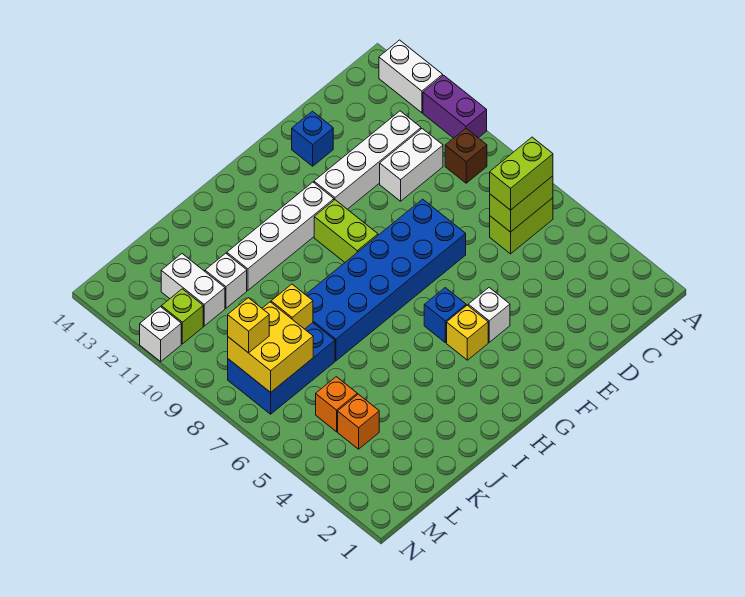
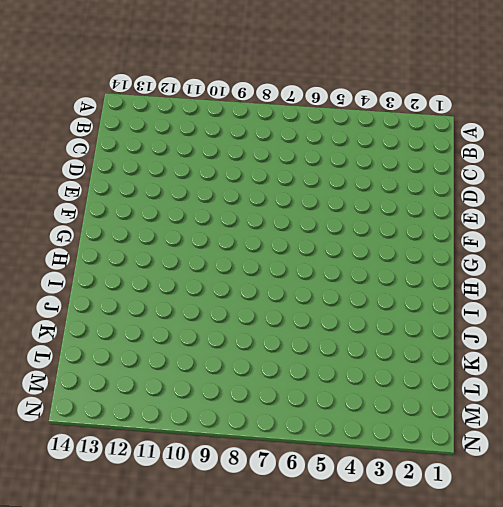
none -> purple brick A10:A11 level 1
none -> white brick A12:A13 level 1
none -> lime brick B6:C6 level 1

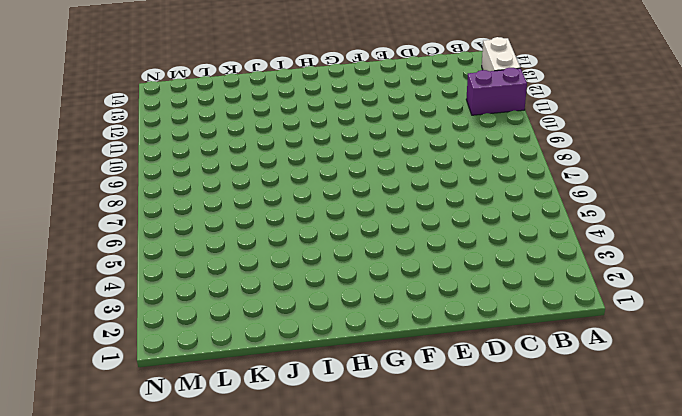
purple brick A11:B11 level 1 -> purple brick A10:A11 level 1
none -> lime brick B6:C6 level 1
none -> brown brick B9 level 1
none -> white brick C10:D10 level 1

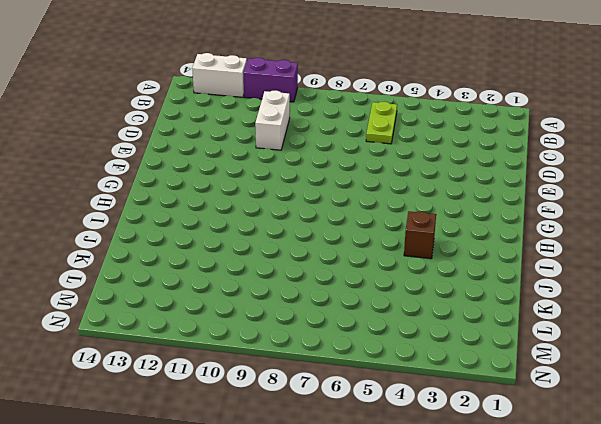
lime plate B6:C6 level 1 -> lime brick B6:C6 level 1
brown brick I4 level 1 -> brown brick B9 level 1
none -> white brick C11:F11 level 1
none -> blue brick E7:J8 level 1
none -> blue brick E13 level 1

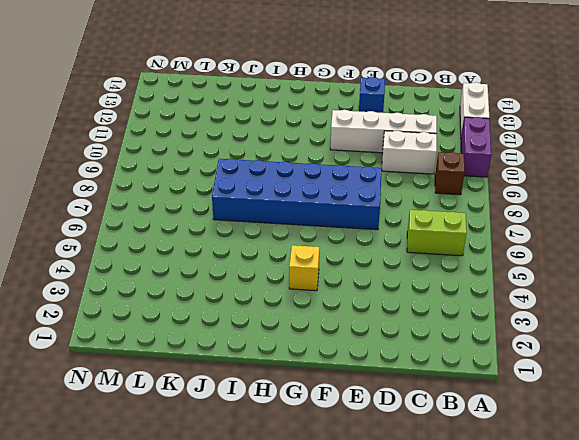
none -> white brick F4 level 1
none -> blue brick G5 level 1
none -> lime brick G9:G10 level 1

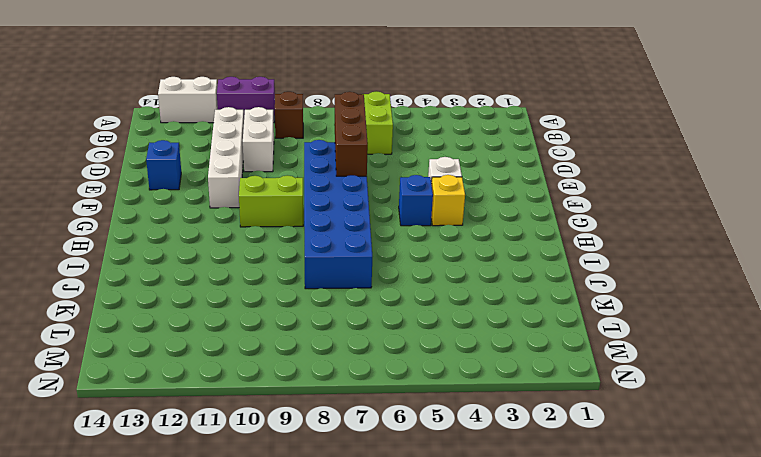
brown brick D7:F7 level 2 -> none
none -> white brick G11:J11 level 1
none -> blue brick K7:M8 level 1
none -> white brick K11 level 1

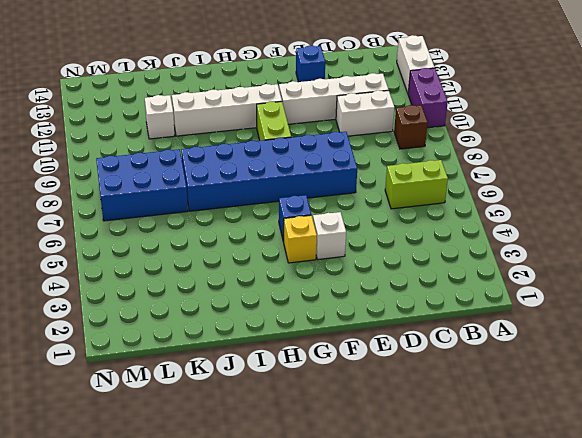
none -> orange brick L4 level 1
none -> orange brick L5 level 1
none -> white brick L11:L12 level 1

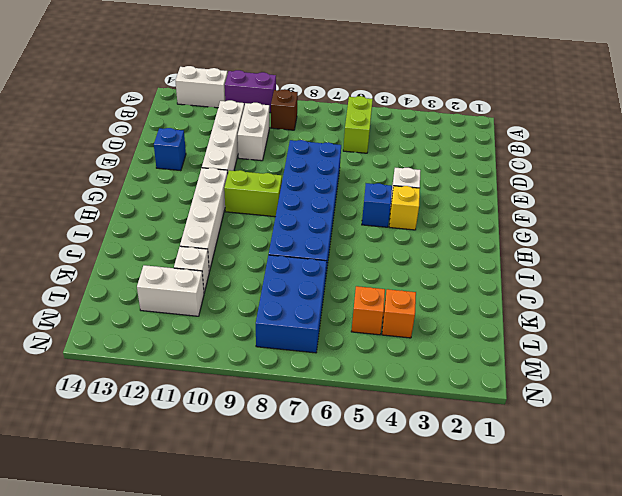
none -> lime brick M11 level 1
none -> white brick N11 level 1
none -> lime brick B6:C6 level 2

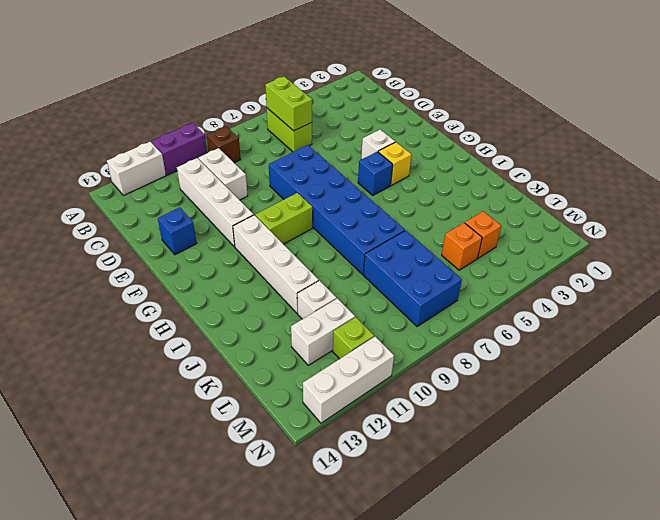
white brick N11:N13 level 1 -> white brick N11 level 1
none -> yellow brick K8 level 2
none -> yellow brick L7:M8 level 2
none -> lime brick B6:C6 level 3

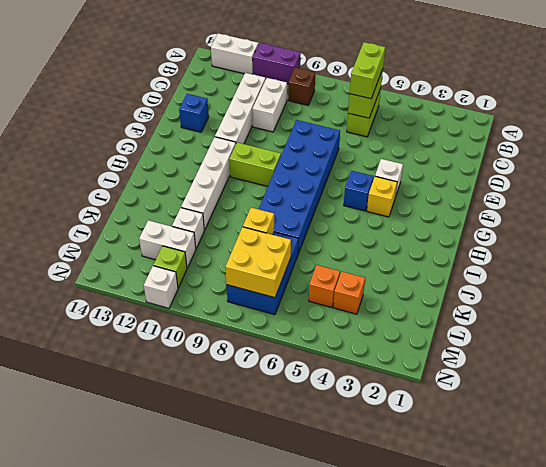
none -> yellow brick M8 level 3

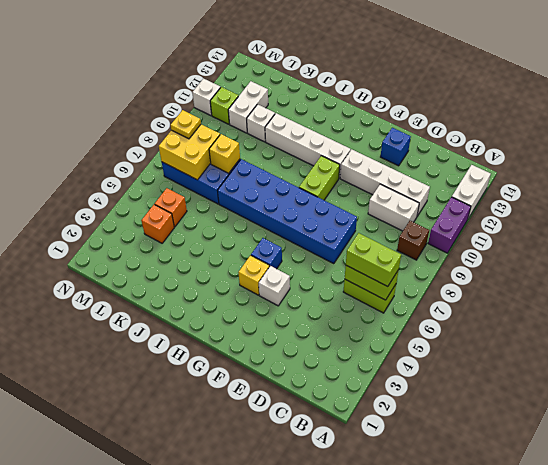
yellow plate M8 level 3 -> yellow brick M8 level 3

